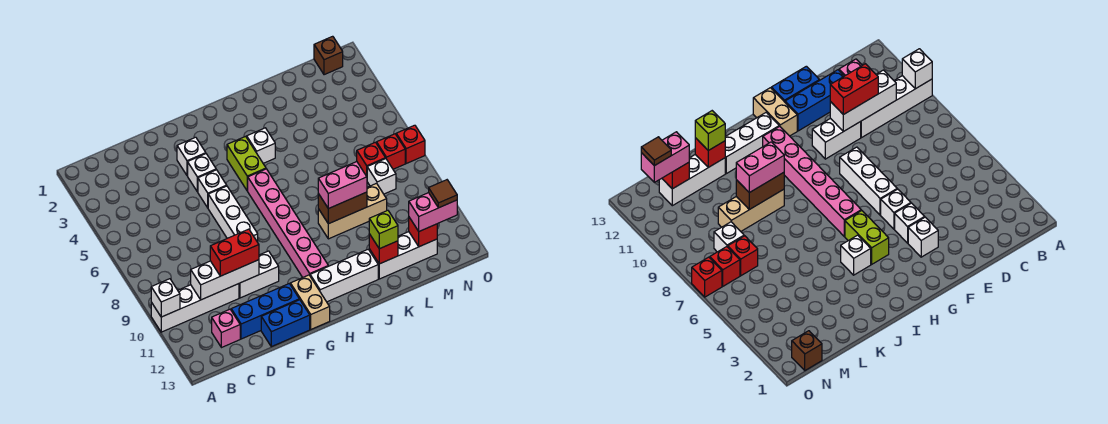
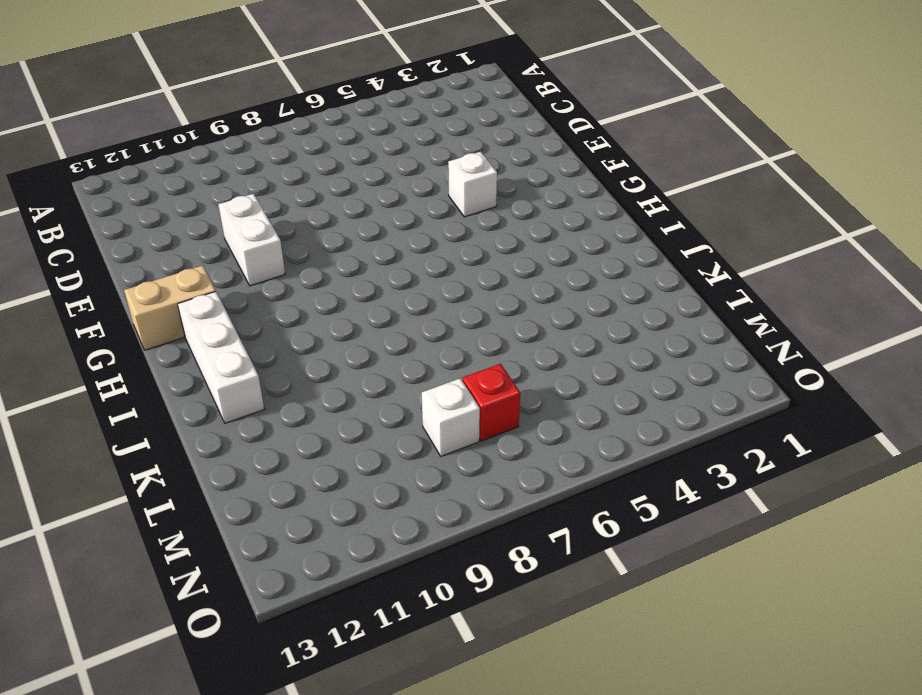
none -> white brick A10:D10 level 1
none -> pink brick C12 level 1
none -> blue brick D12:F12 level 1
none -> blue brick E13:F13 level 1

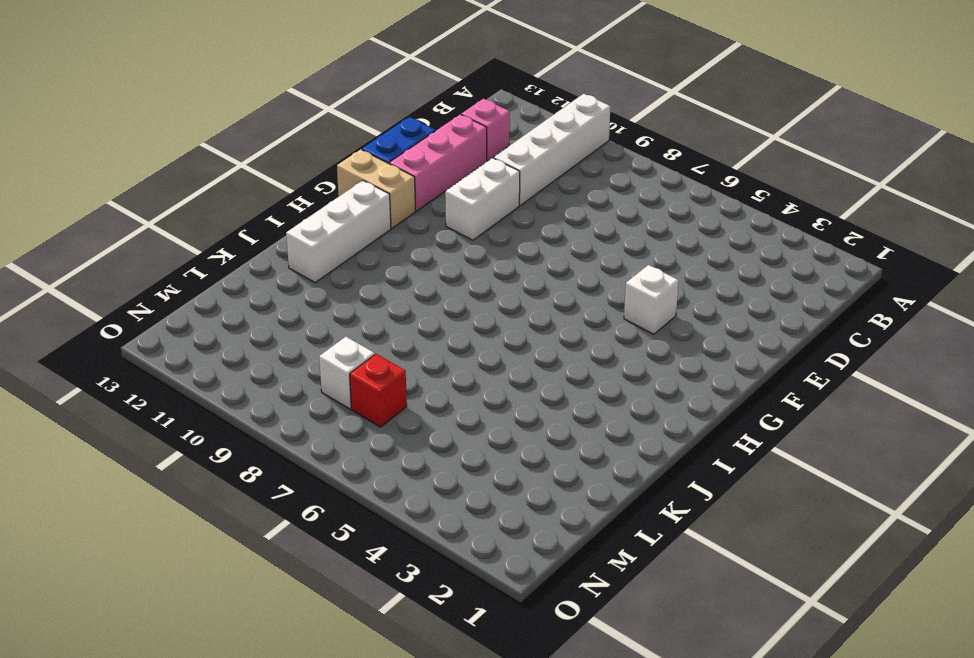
pink brick D12:F12 level 1 -> blue brick D12:F12 level 1
none -> white brick F3 level 1
none -> white brick F5 level 1
none -> white brick F6:F8 level 1
none -> lime brick H4:H5 level 1

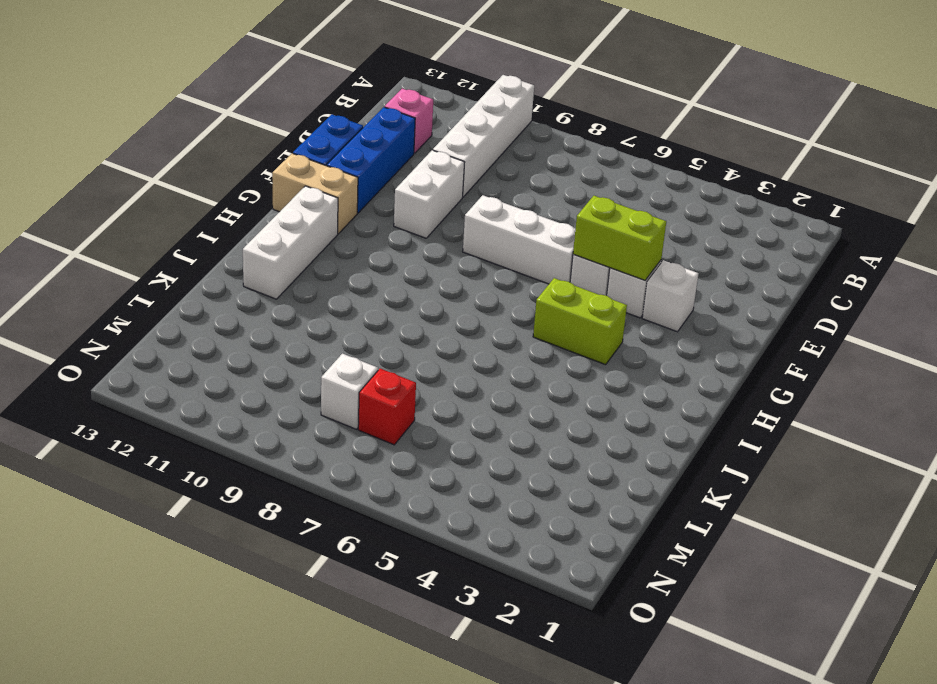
lime brick F4:F5 level 2 -> none
none -> pink brick H6:H11 level 1
none -> white brick I4 level 1
none -> tan brick J9:L9 level 1
none -> white brick K12:M12 level 1

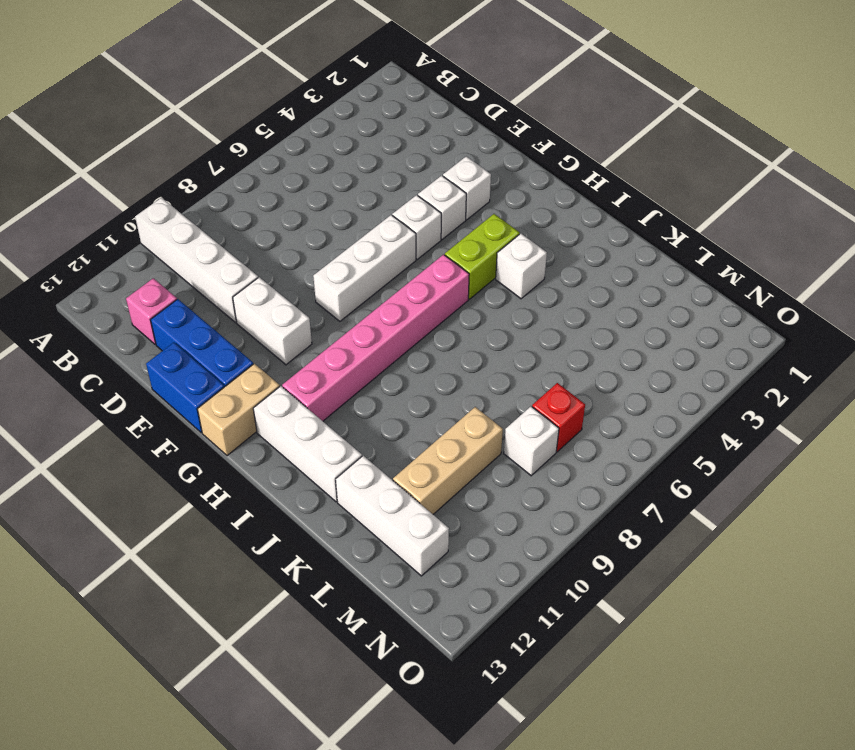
tan brick L9:L11 level 1 -> tan brick J9:L9 level 1
none -> brown brick N1 level 1
none -> red brick N7 level 1
none -> red brick O7 level 1
none -> white brick A10 level 2

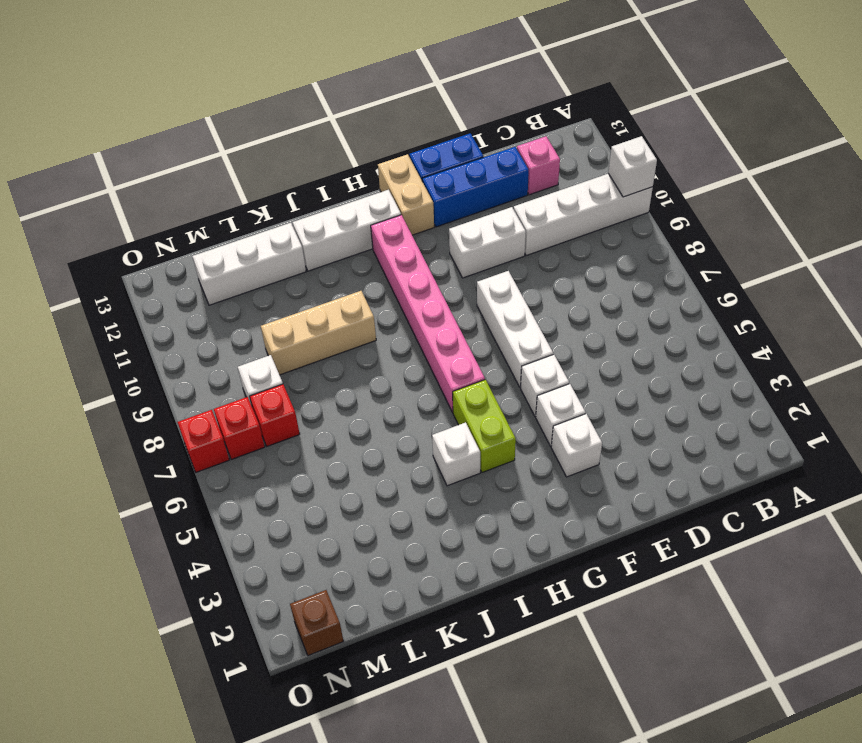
none -> white brick C10:E10 level 2
none -> brown brick J9:K9 level 2
none -> red brick K12 level 2
none -> red brick M12 level 2

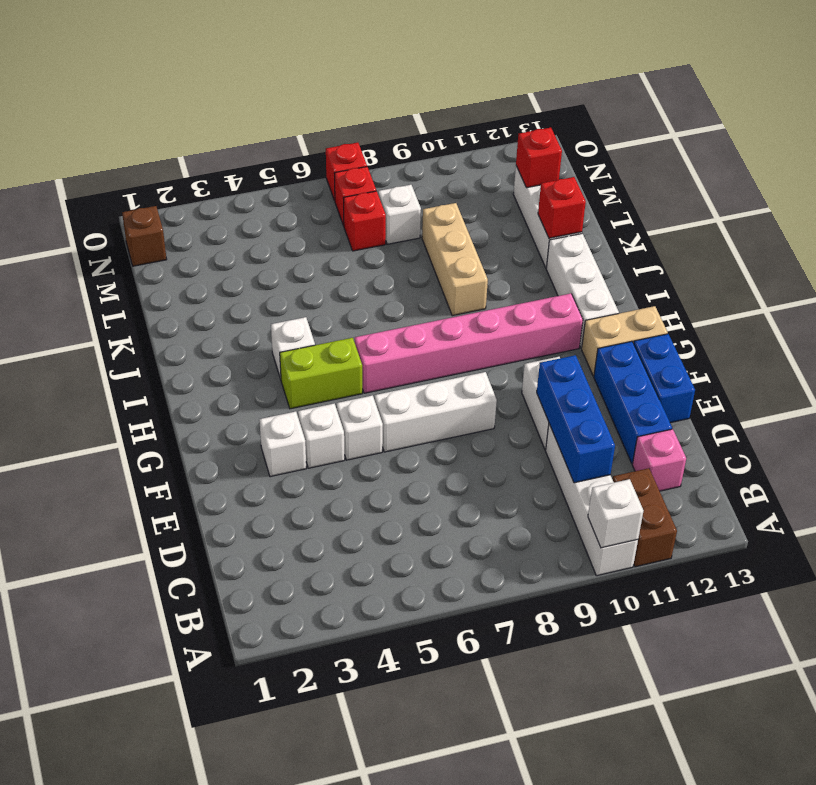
brown brick A11:B11 level 1 -> brown brick J9:K9 level 2
blue brick C10:E10 level 2 -> white brick C10:E10 level 2
none -> red brick D10:E10 level 3
none -> pink brick J9:K9 level 3
none -> lime brick K12 level 3
none -> pink brick M12:N12 level 3

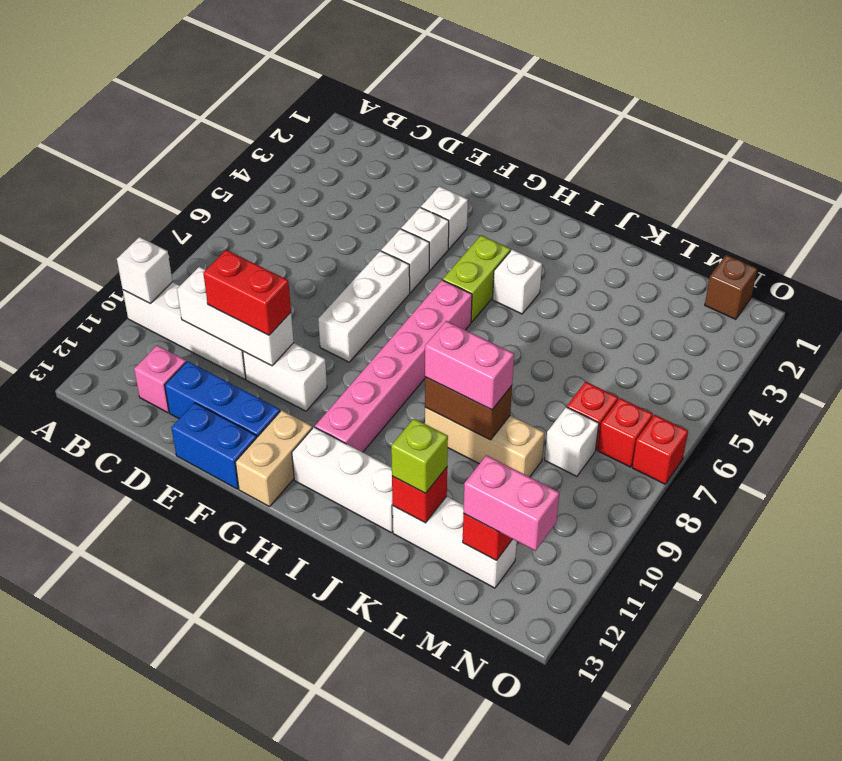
none -> brown tile N12 level 4

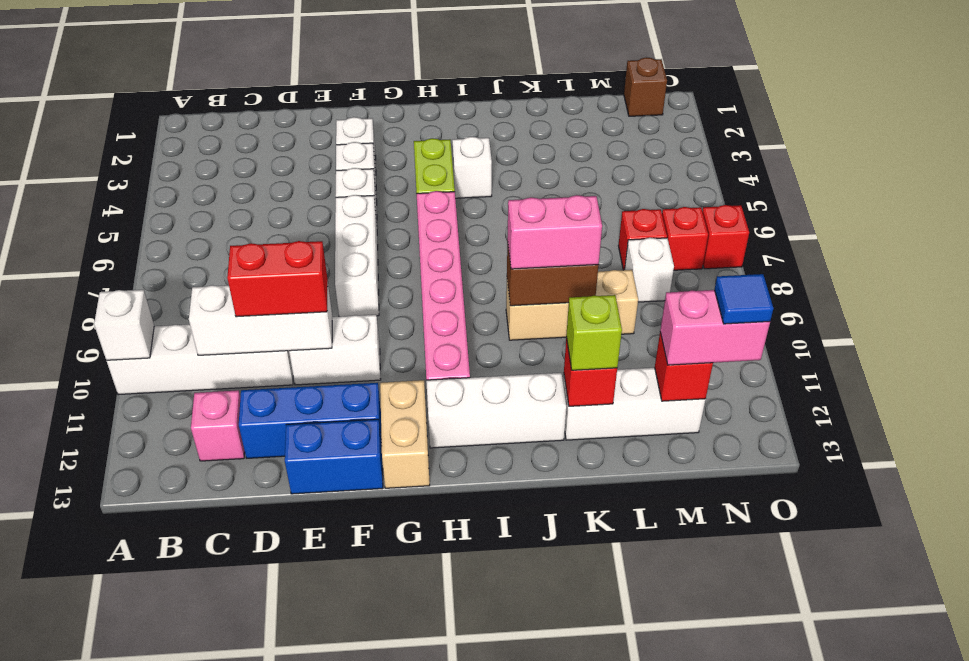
blue tile N12 level 4 -> brown tile N12 level 4

